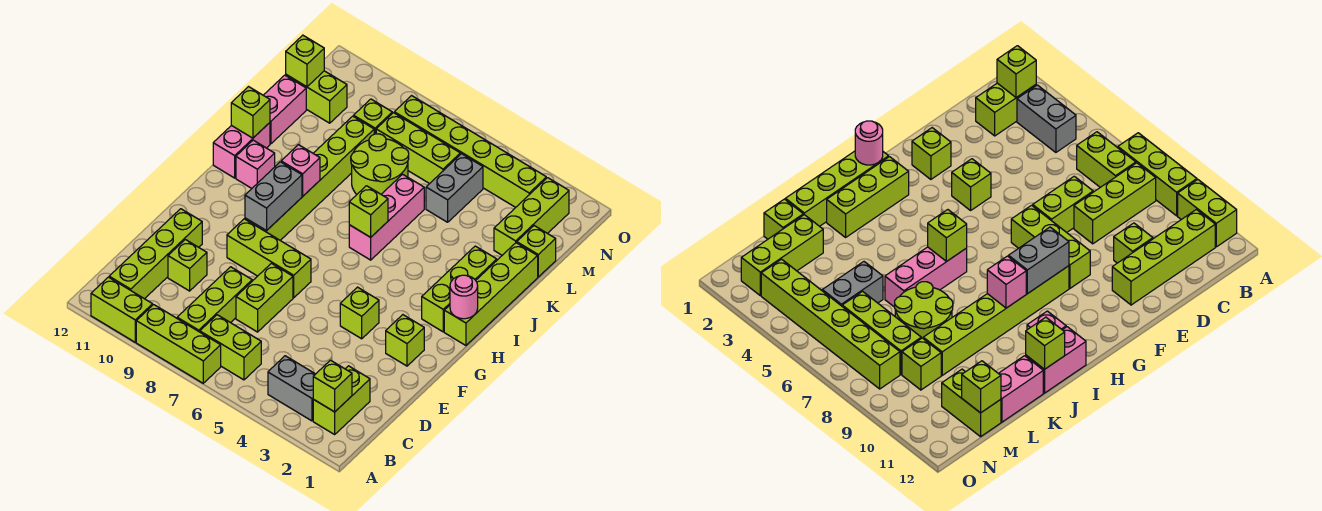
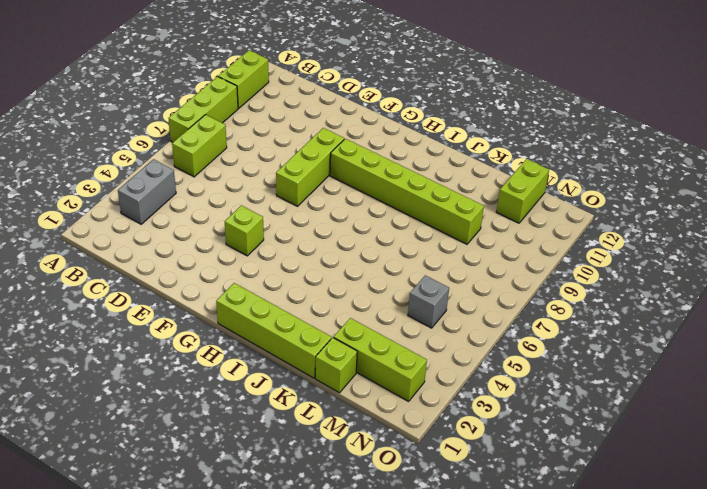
grey brick M5 level 1 -> grey brick L5:M5 level 1
none -> lime brick B2:C2 level 1
none -> lime brick B8:D8 level 1
none -> lime brick B11:E11 level 1
none -> lime brick D7:E7 level 1

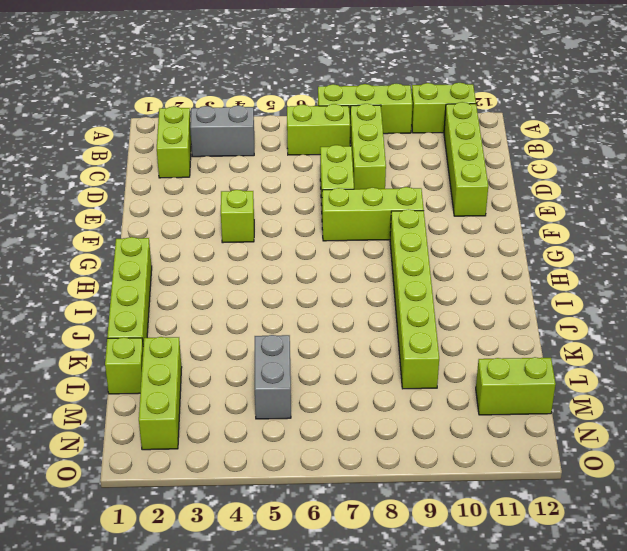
none -> lime brick D10 level 1
none -> lime brick F2 level 1
none -> lime brick H2:J2 level 1
none -> pink brick I6:K6 level 1

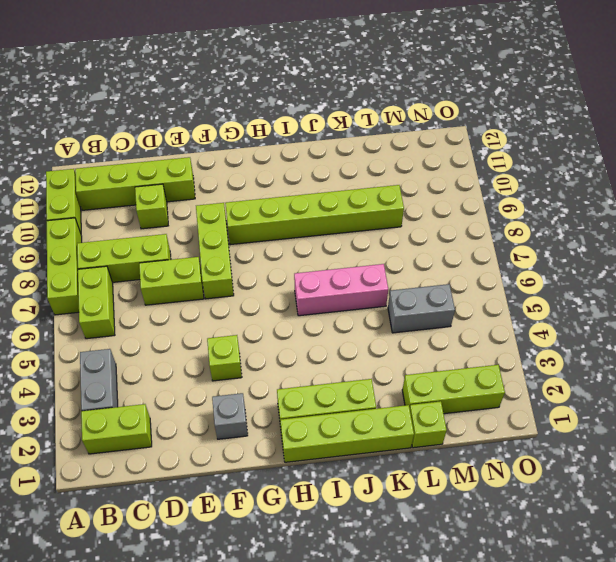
grey brick F2 level 1 -> lime brick F2 level 1
none -> pink brick I11 level 1
none -> pink brick I12:J12 level 1
none -> lime round brick K7:L8 level 1
none -> pink brick K12:L12 level 1

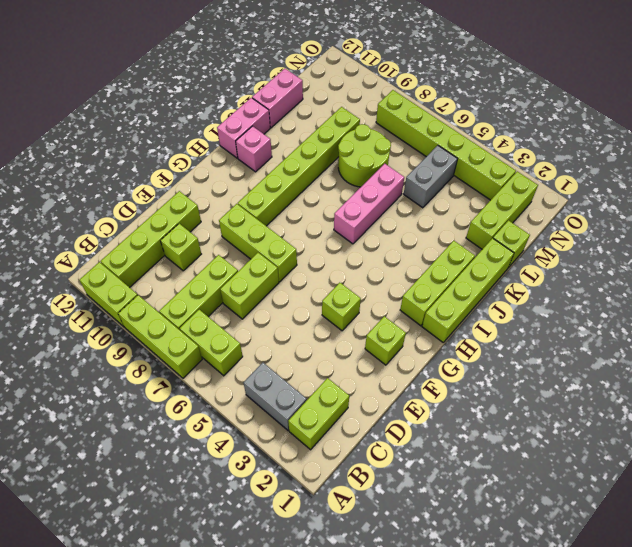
none -> lime brick M6:M8 level 1
none -> lime brick M9 level 1
none -> lime brick M11:M12 level 1
none -> lime brick B2 level 2

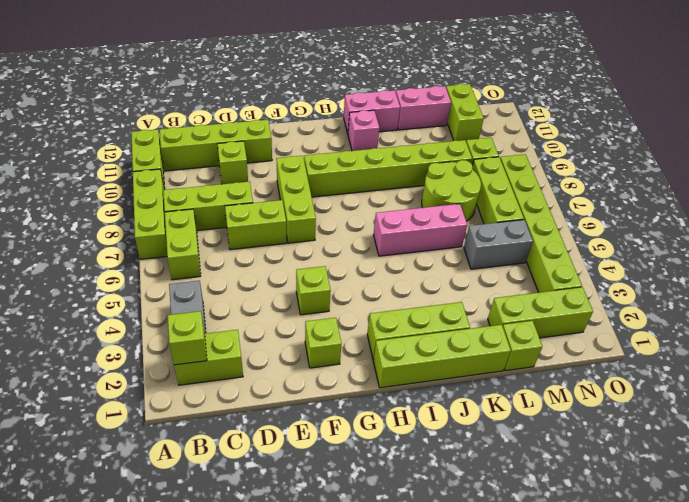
none -> grey brick G9:H9 level 2
none -> pink round brick H1 level 2
none -> lime brick I6 level 2
none -> pink brick I9 level 2

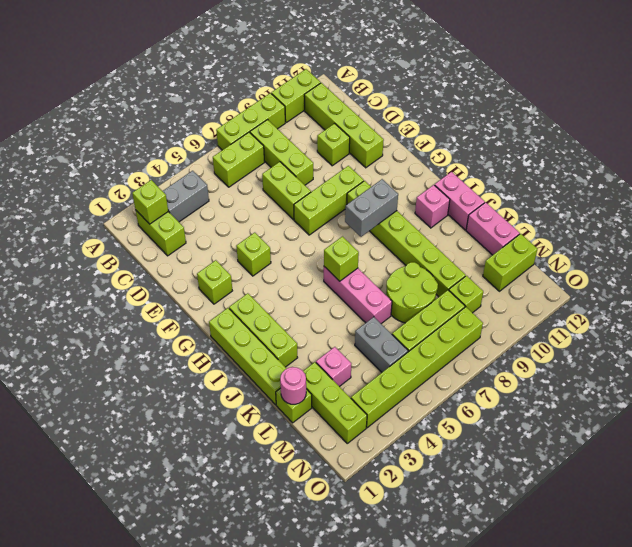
grey brick H8:H9 level 2 -> grey brick G9:H9 level 2
pink round brick L1 level 2 -> pink round brick H1 level 2
pink brick L3 level 1 -> pink brick I9 level 2
none -> lime brick J12 level 2
none -> lime brick M12 level 2

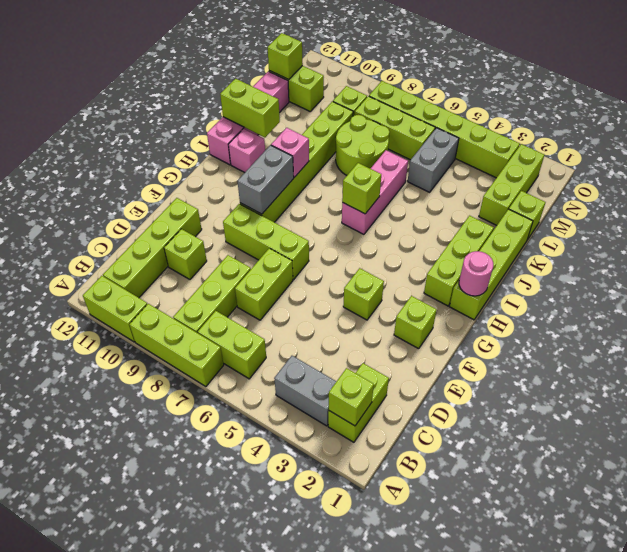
lime brick J11:J12 level 2 -> lime brick J12 level 2

